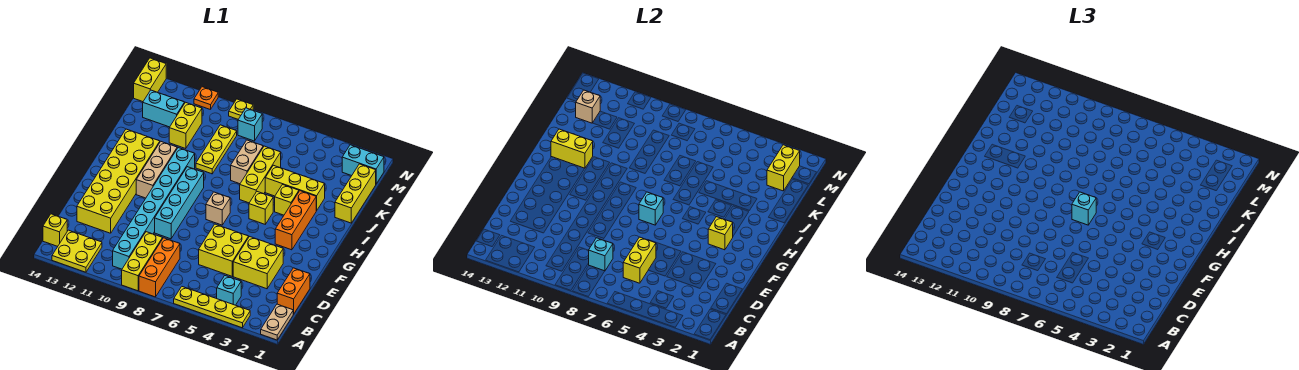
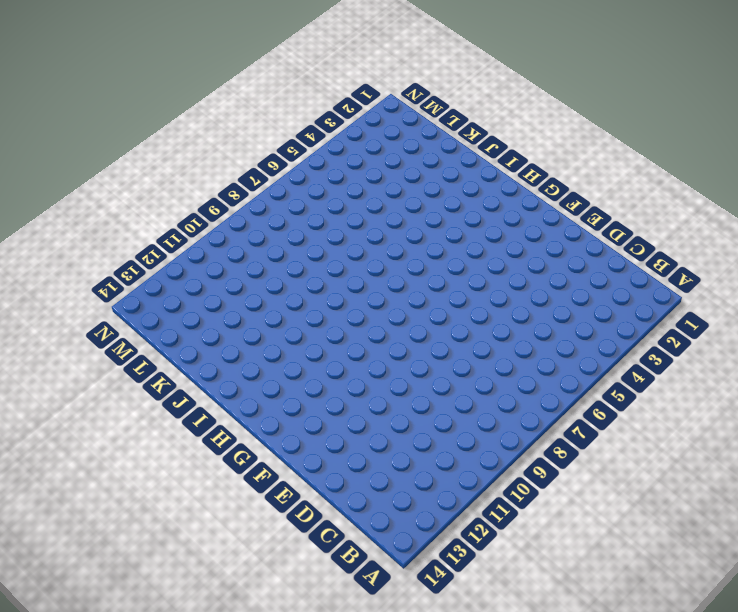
none -> tan plate A1:B1 level 1
none -> yellow plate A3:A6 level 1
none -> orange brick A8:C8 level 1
none -> yellow brick A9:C9 level 1

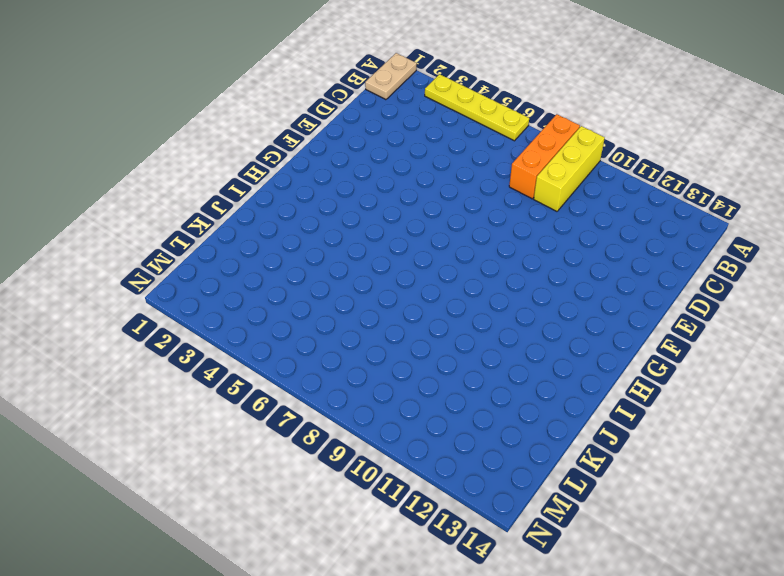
none -> yellow plate A12:B13 level 1
none -> cyan brick B4 level 1
none -> cyan brick B10:I10 level 1
none -> yellow brick B14 level 1

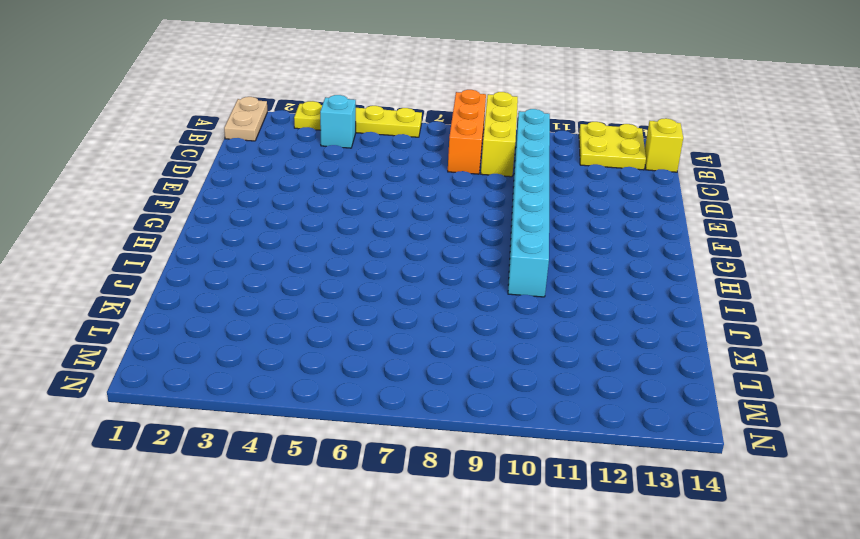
none -> orange brick C1:D1 level 1
none -> yellow brick D3:E4 level 1
none -> yellow brick D5:E6 level 1
none -> yellow brick D12:I13 level 1

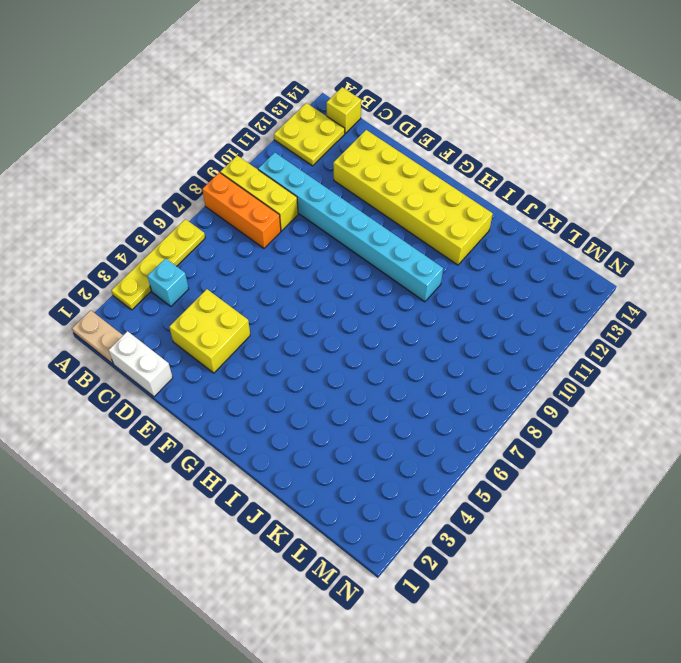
white brick C1:D1 level 1 -> orange brick C1:D1 level 1
none -> yellow brick D5:E6 level 1
none -> cyan brick E9:H9 level 1
none -> orange brick G3:I3 level 1
none -> tan brick G7 level 1

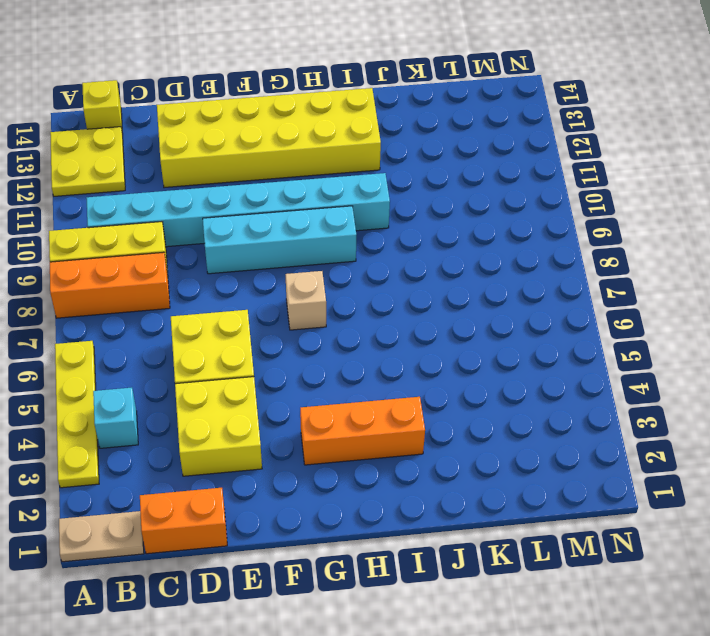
none -> tan brick G11:I11 level 1
none -> yellow brick H5 level 1
none -> yellow brick I4 level 1
none -> yellow brick I6:K6 level 1

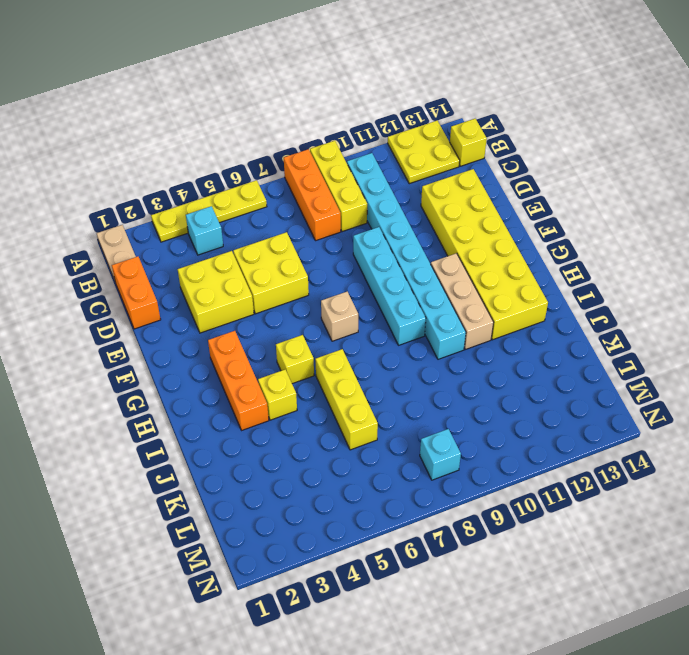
none -> yellow brick J1:L1 level 1
none -> yellow brick J3:J5 level 1
none -> tan brick J7:K7 level 1
none -> yellow plate J9:L9 level 1

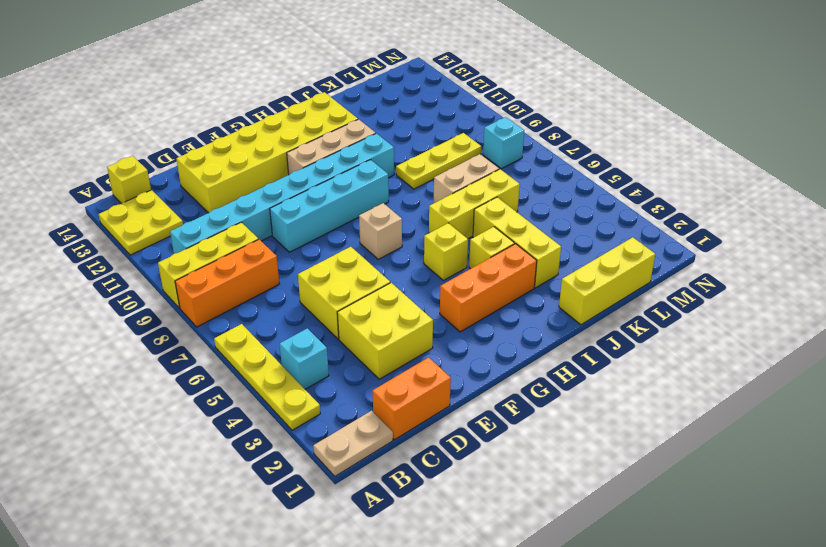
none -> yellow brick K11:L11 level 1
none -> cyan brick L12:L13 level 1
none -> cyan brick M1:M2 level 1
none -> yellow brick M14:N14 level 1

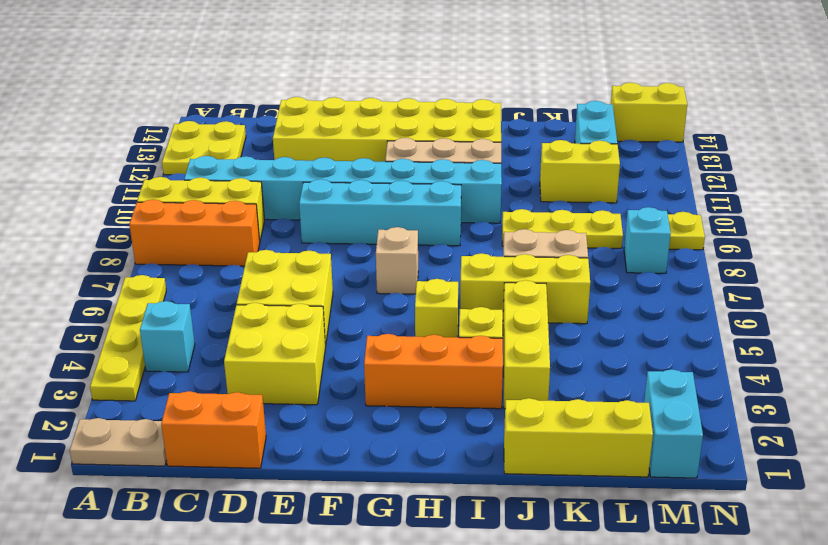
none -> yellow brick B14 level 1
none -> orange plate N11 level 1
none -> yellow brick C6:D6 level 2
none -> cyan brick C8 level 2

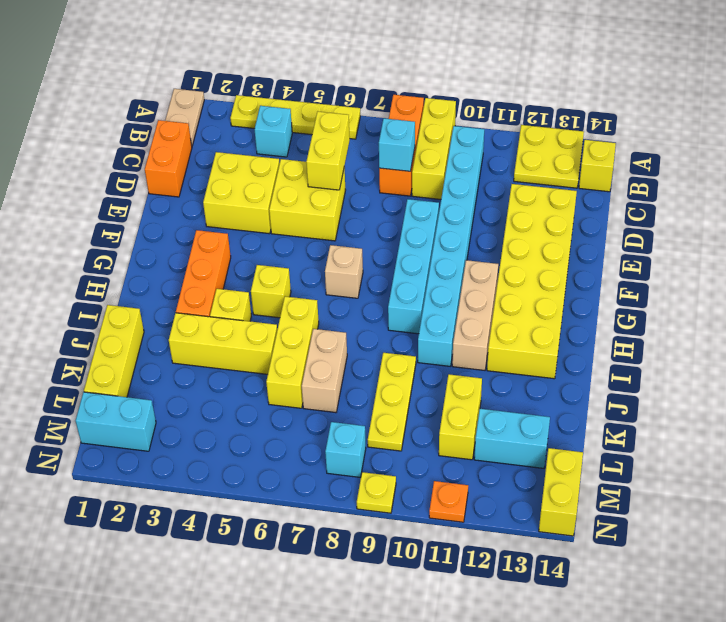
none -> yellow brick G3 level 2
none -> cyan brick G7 level 2
none -> yellow brick I12:I13 level 2
none -> yellow brick L2:M2 level 2

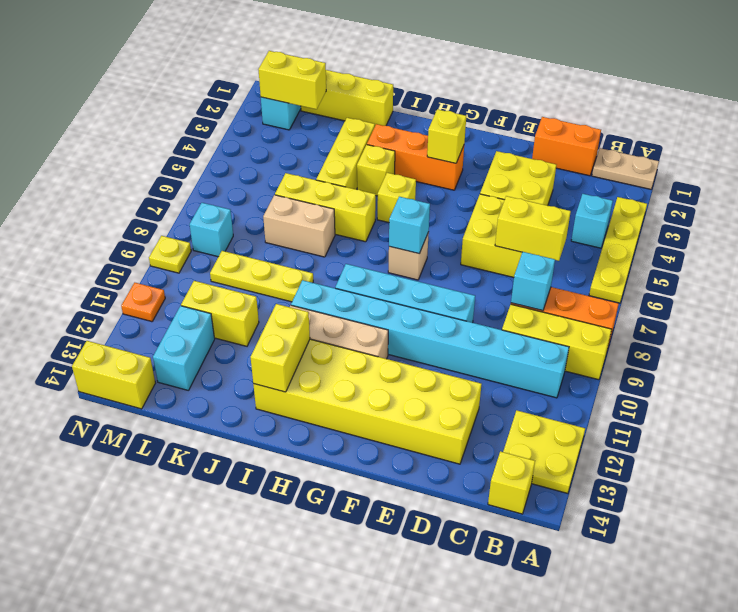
none -> tan brick L13 level 2
none -> cyan brick G7 level 3

